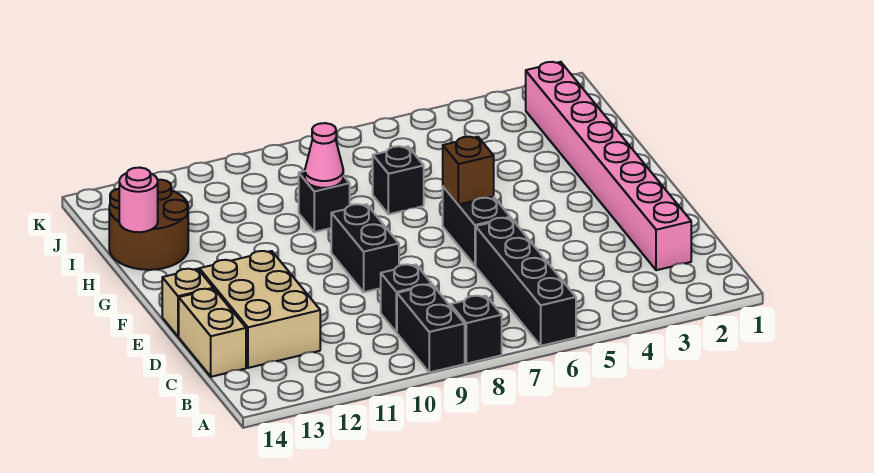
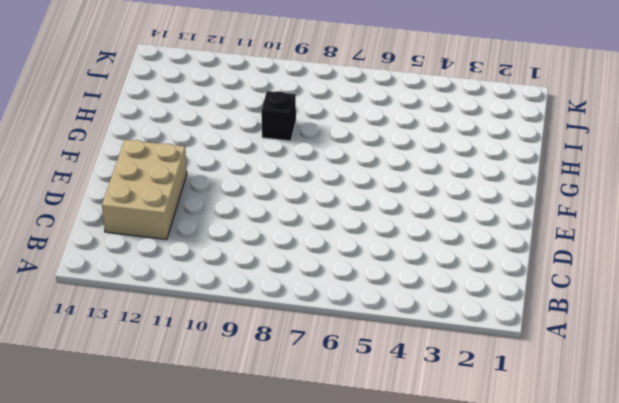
none -> black brick A6:D6 level 1
none -> black brick A8 level 1
none -> black brick A9:B9 level 1

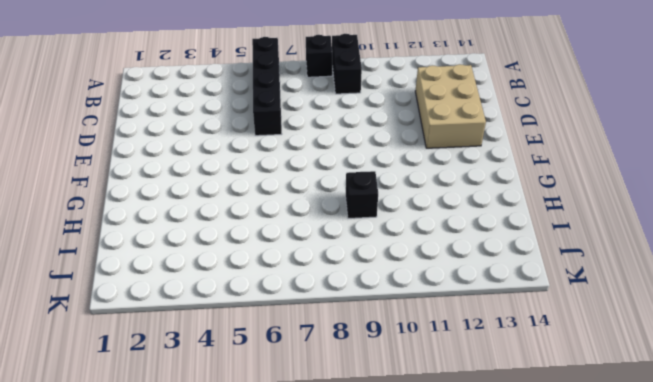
none -> pink brick C2:J2 level 1
none -> black brick C9 level 1
none -> tan brick C14:D14 level 1

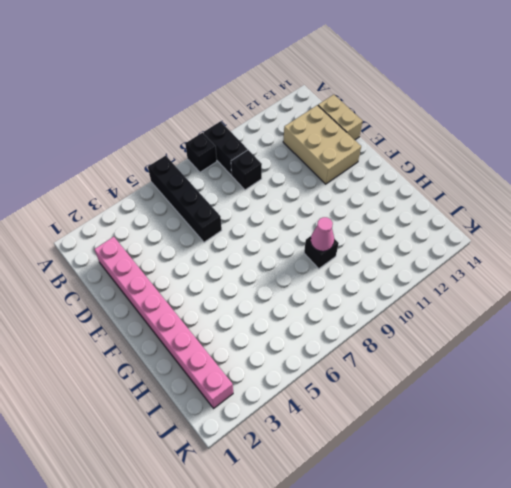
none -> black brick E6:F6 level 1
none -> black brick E9:F9 level 1
none -> tan brick E14 level 1

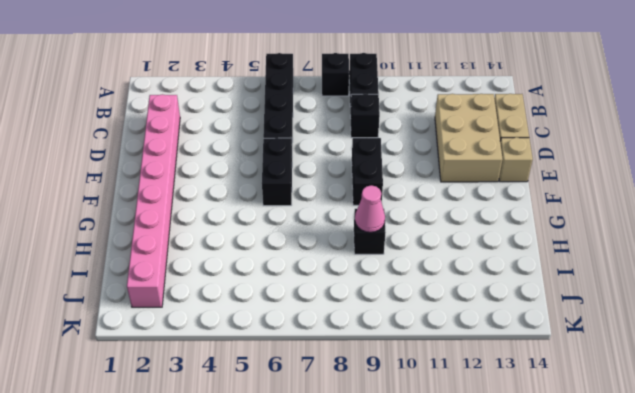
none -> black brick H7 level 1
none -> brown round brick H13:I14 level 1
none -> brown brick F6 level 2

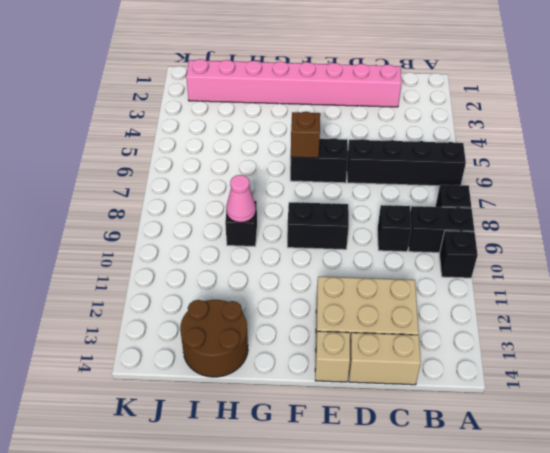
black brick A10 level 1 -> black brick H7 level 1
none -> pink round brick H14 level 2

